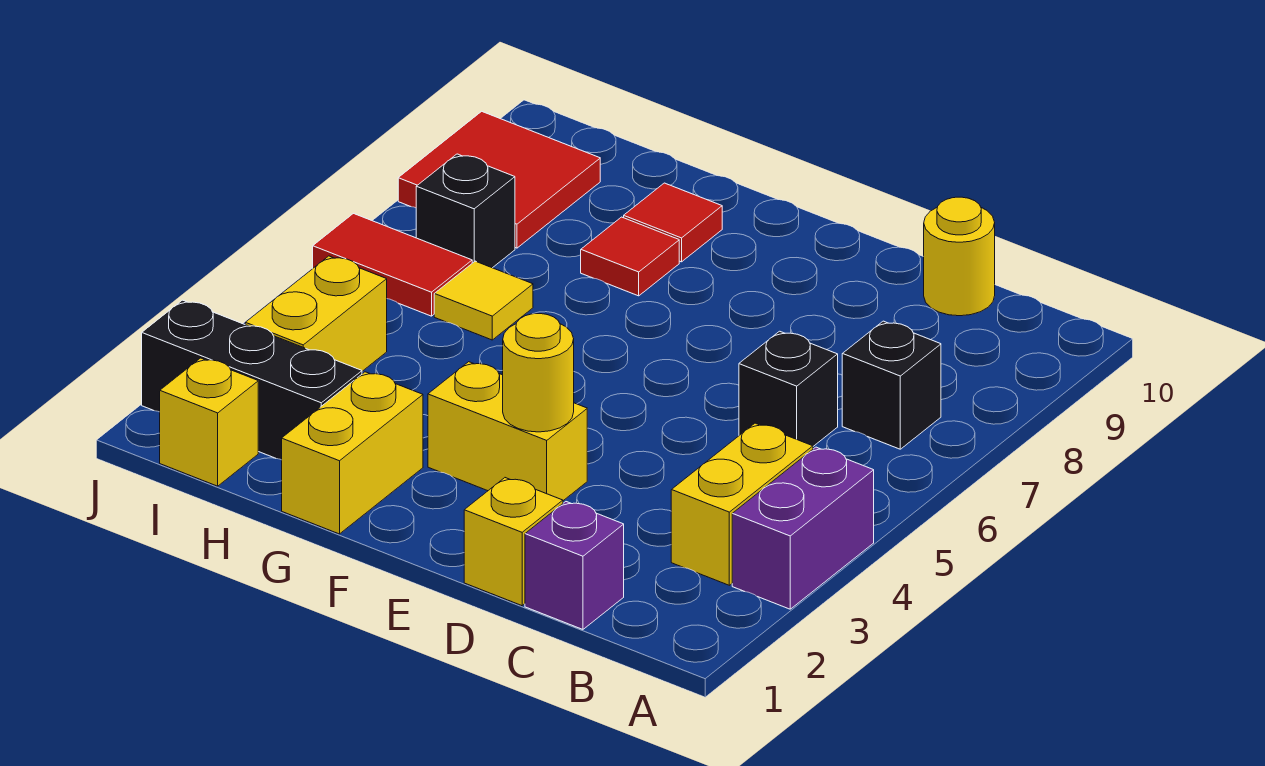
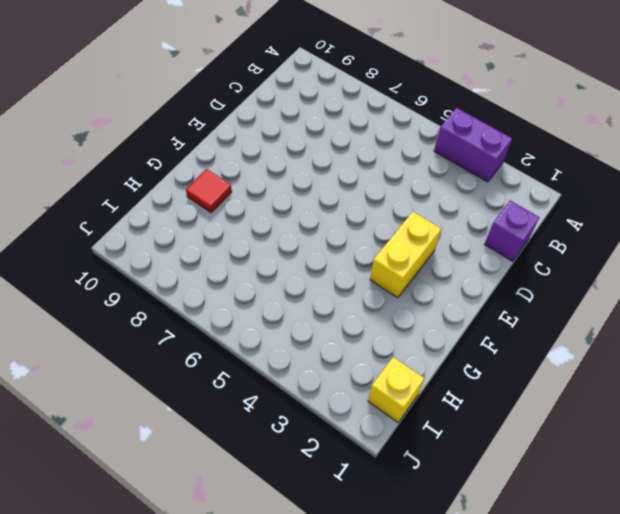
none -> yellow brick B3:B4 level 1
none -> black brick B7 level 1
none -> black brick C6 level 1

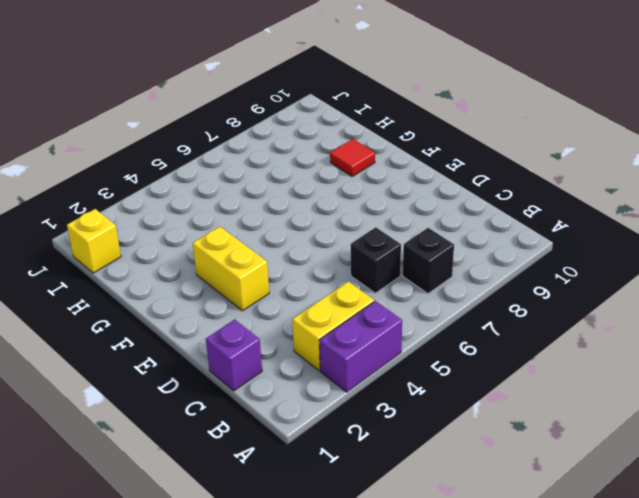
none -> yellow round brick C10 level 1
none -> yellow brick D1 level 1
none -> yellow brick G1:G2 level 1

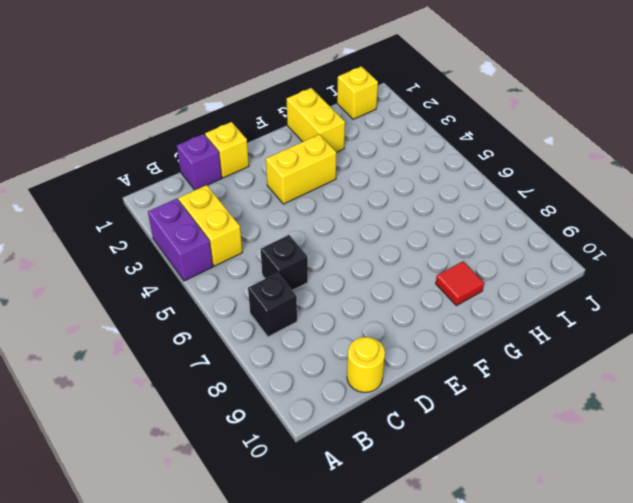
none -> red tile G8 level 1
none -> black brick H2:J2 level 1
none -> yellow tile H6 level 1

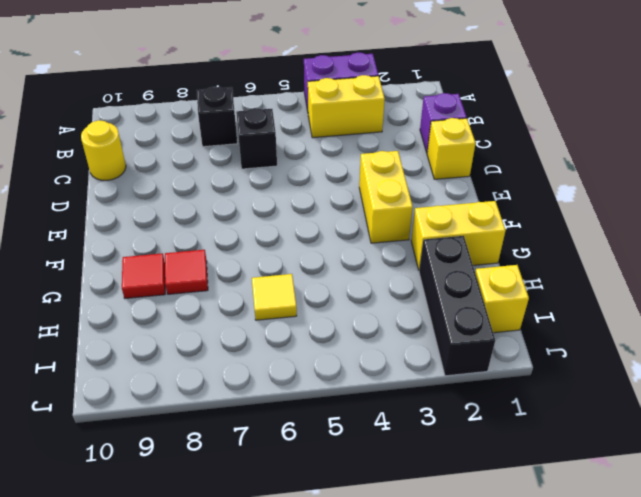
none -> yellow brick I3:I4 level 1
none -> red tile I6:J6 level 1
none -> black brick I7 level 1

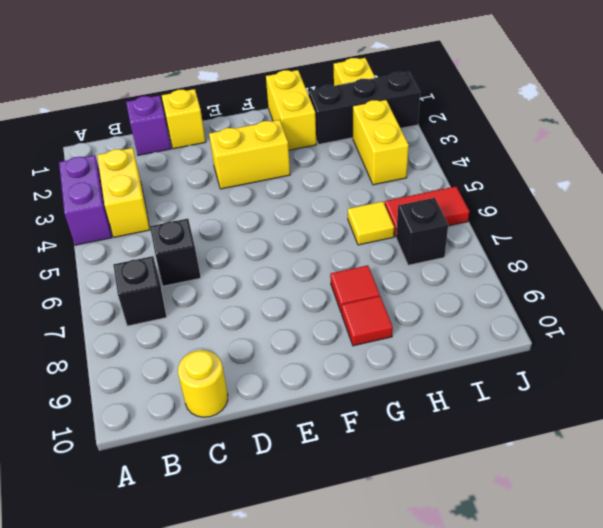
none -> red tile I8:J9 level 1
none -> yellow round brick E3 level 2

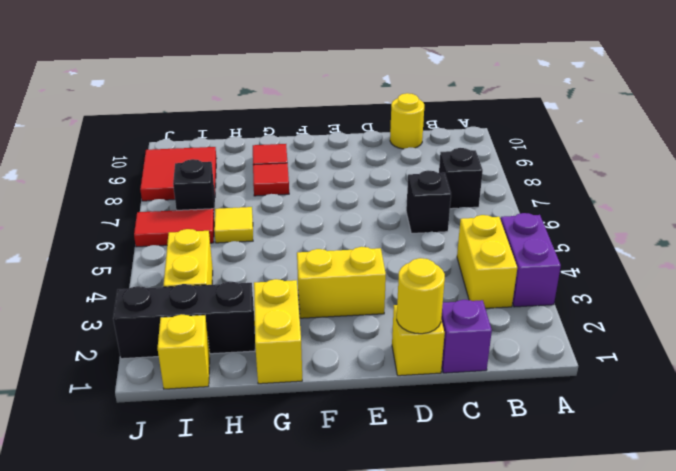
yellow round brick D1 level 2 -> yellow round brick E3 level 2

